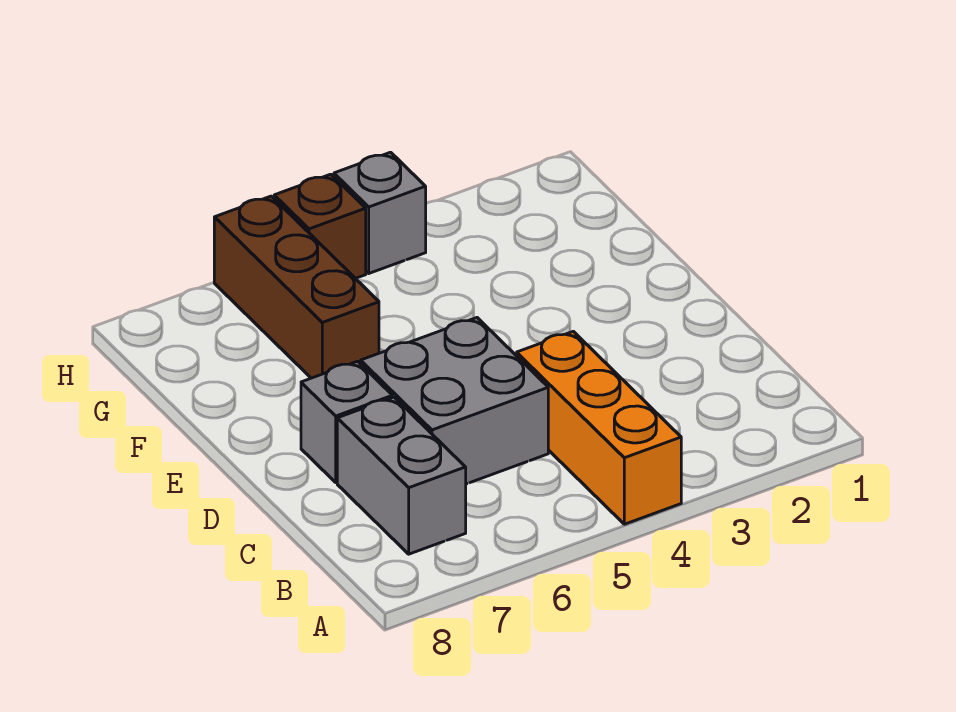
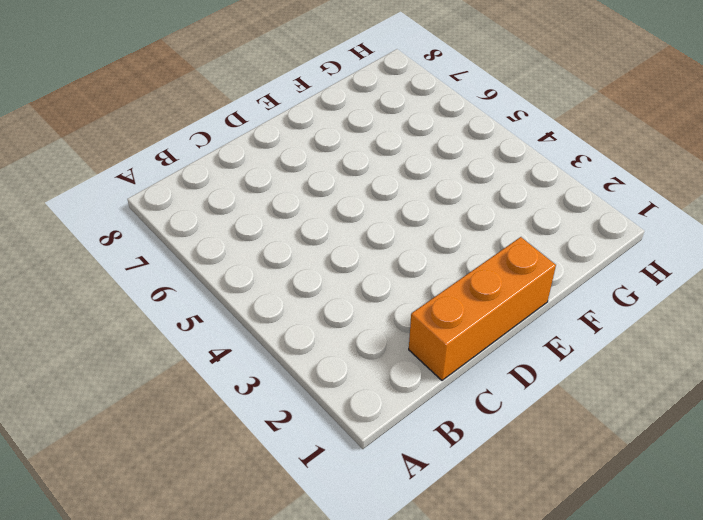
orange brick C1:E1 level 1 -> orange brick A4:C4 level 1
none -> grey brick B7:C7 level 1
none -> grey brick C5:D6 level 1

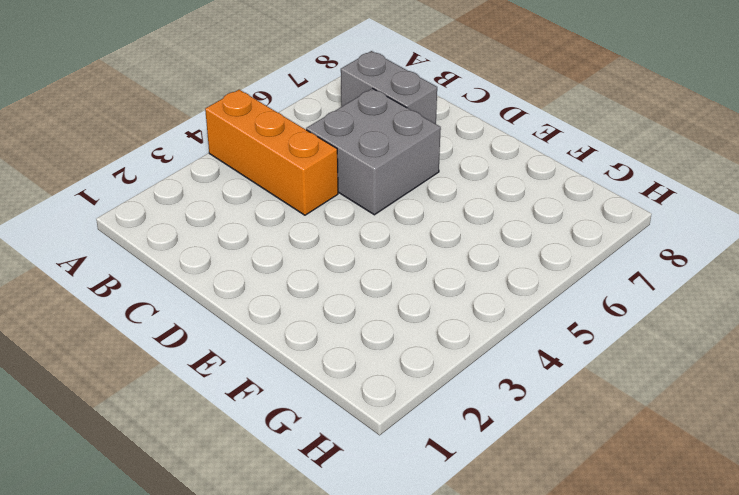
none -> grey brick D7 level 1
none -> brown brick F6:H6 level 1

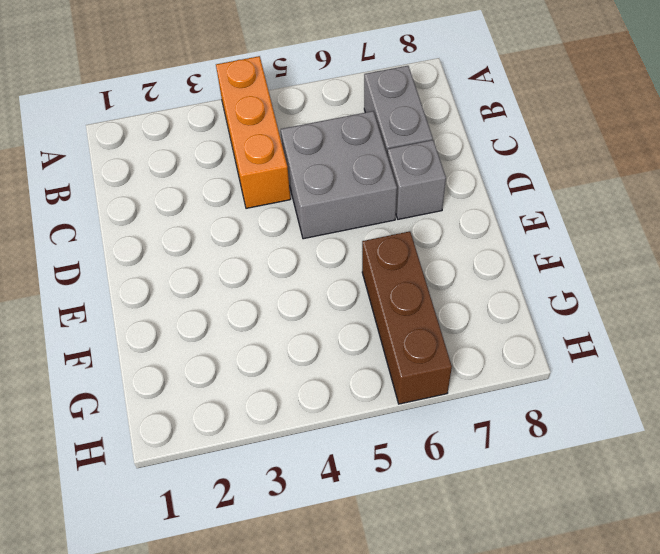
none -> grey brick H4 level 1
none -> brown brick H5 level 1

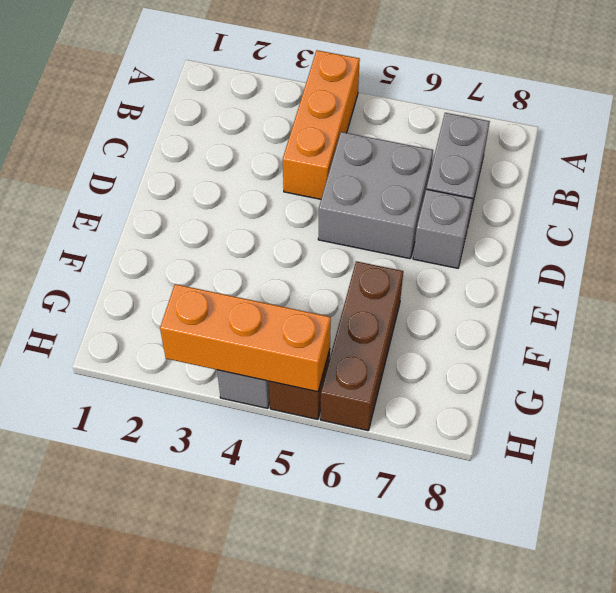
orange brick H3:H5 level 2 -> none

